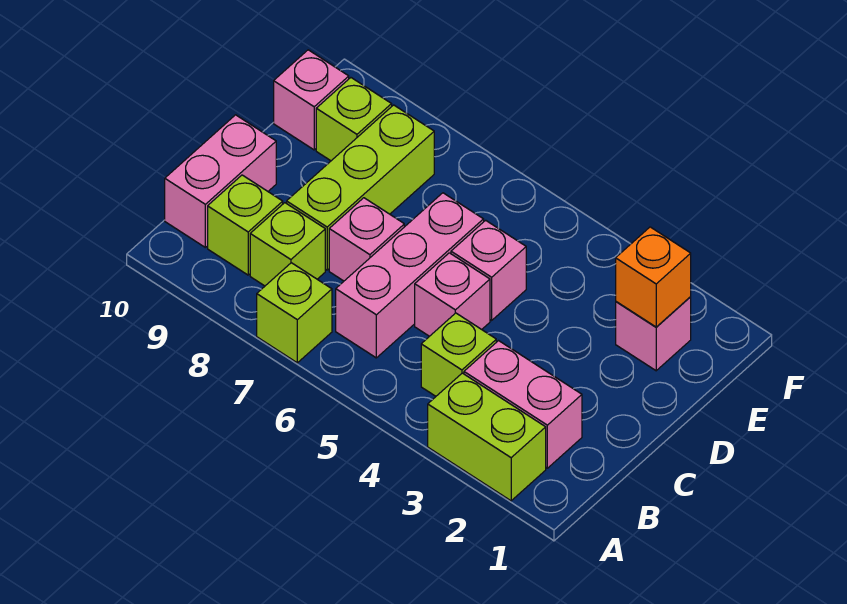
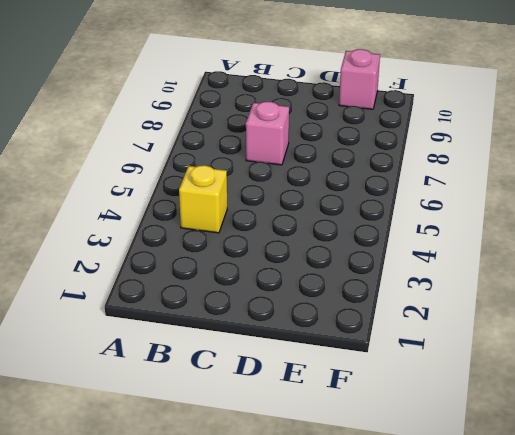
yellow brick B4 level 1 -> lime brick B4 level 1
none -> lime brick A2:A3 level 1
none -> lime brick A7 level 1
none -> pink brick B2:B3 level 1

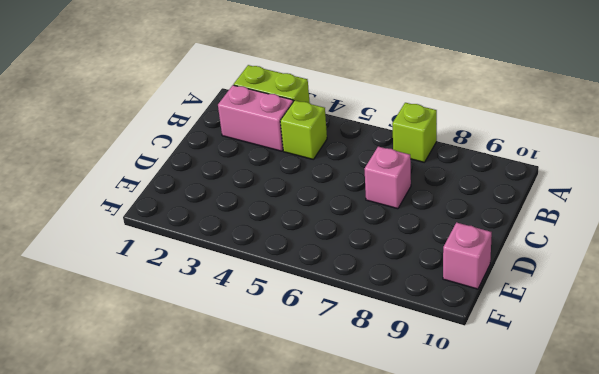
none -> pink brick B6:D6 level 1
none -> lime brick B8 level 1
none -> lime brick B9 level 1

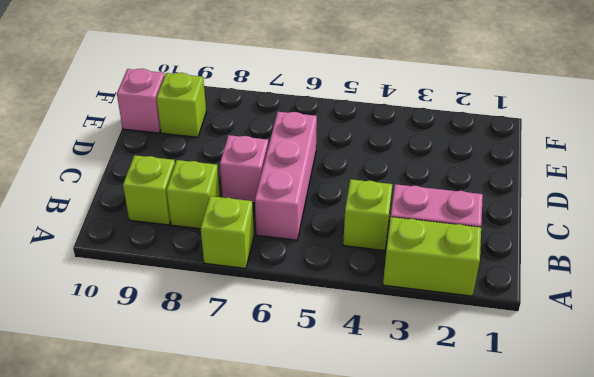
none -> pink brick B10:C10 level 1
none -> pink brick C5 level 1
none -> lime brick C8:E8 level 1

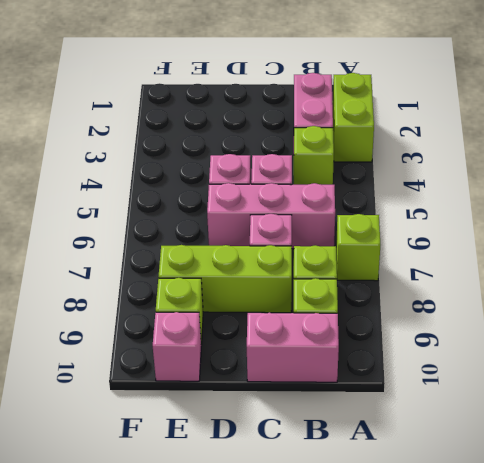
none -> pink brick E2 level 1
none -> orange brick E2 level 2

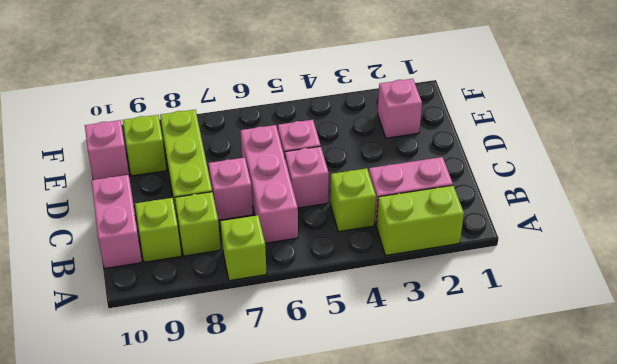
none -> orange brick E2 level 2

